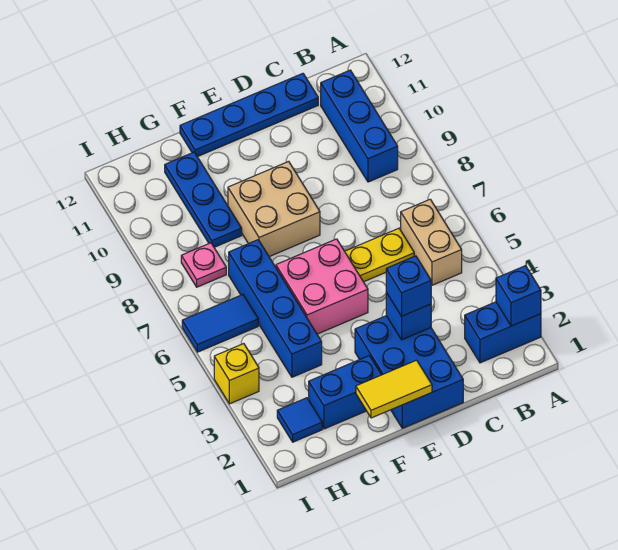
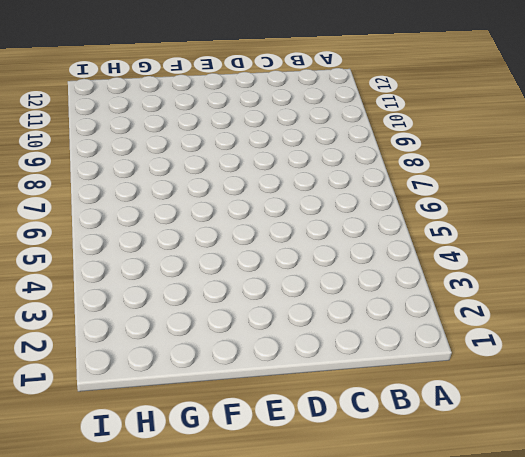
none -> blue brick A2:B2 level 1
none -> tan brick B5:B6 level 1
none -> blue brick B9:B11 level 1

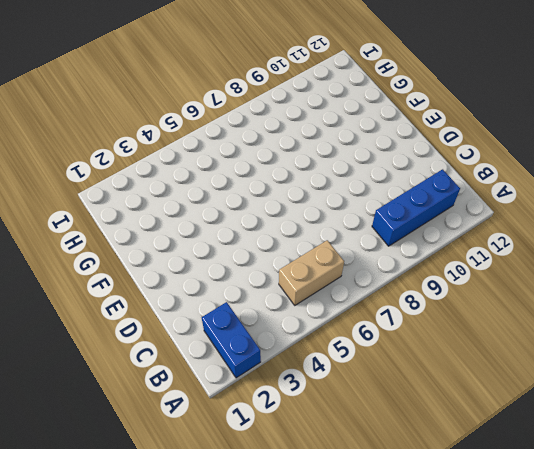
none -> yellow plate C6:D6 level 1
none -> blue plate C12:F12 level 1
none -> blue brick D1:E3 level 1

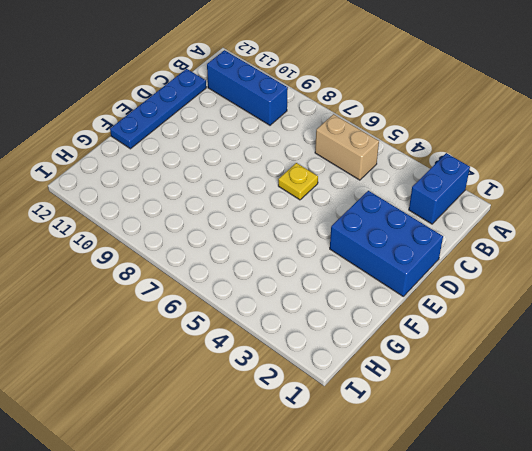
yellow plate D6 level 1 -> yellow plate C6:D6 level 1
none -> pink brick E5:F6 level 1
none -> tan brick E8:F9 level 1
none -> blue brick F2:G2 level 1

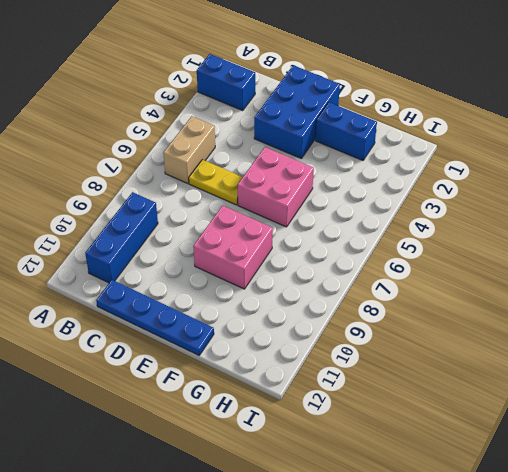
pink brick E8:F9 level 1 -> tan brick E8:F9 level 1
none -> blue brick G4:G7 level 1
none -> blue plate G9:G11 level 1
none -> blue tile H2 level 1

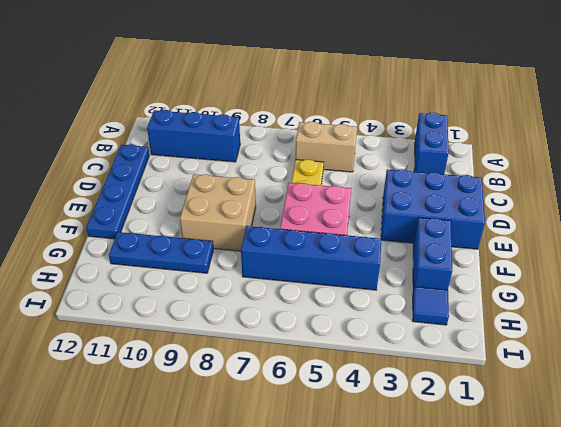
none -> blue tile H6:I6 level 1
none -> pink plate H8 level 1
none -> yellow brick I4 level 1

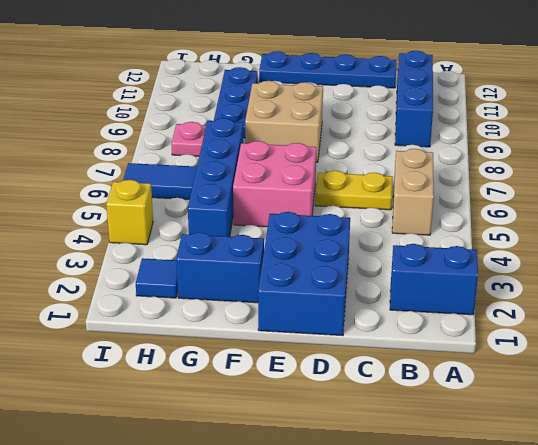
none -> blue brick A2 level 2
none -> blue brick D3 level 2
none -> yellow tile E1:F1 level 2

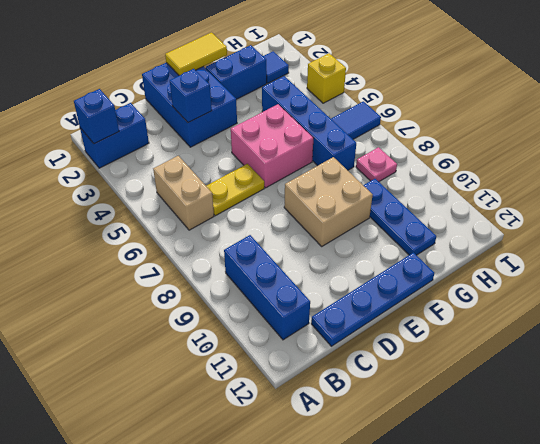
none -> blue brick D3 level 3

